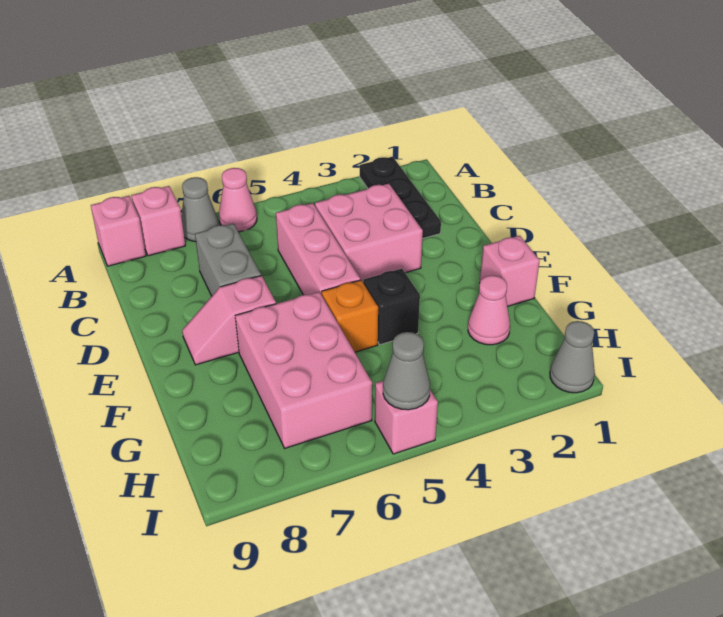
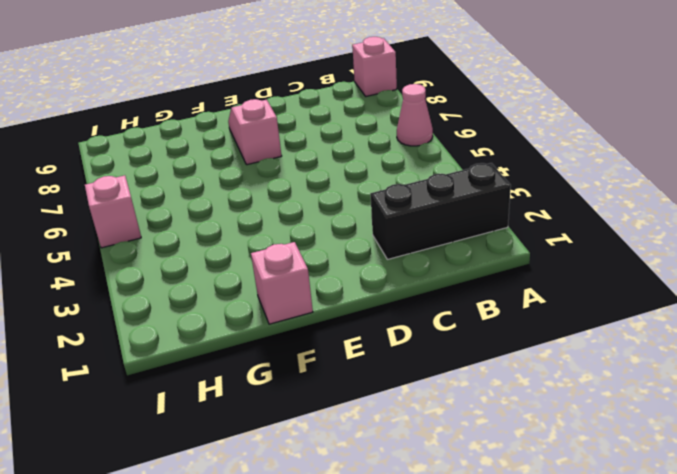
black brick A2:C2 level 1 -> black plate A2:C2 level 1
none -> grey cone A7 level 1
none -> pink brick A8 level 1
none -> pink brick C3:D4 level 1

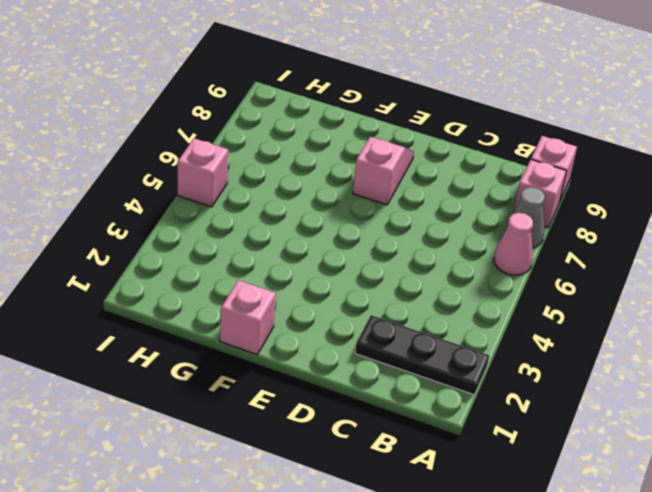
none -> pink brick C3:D4 level 1
none -> pink brick C5:E5 level 1
none -> grey brick C7:D7 level 1

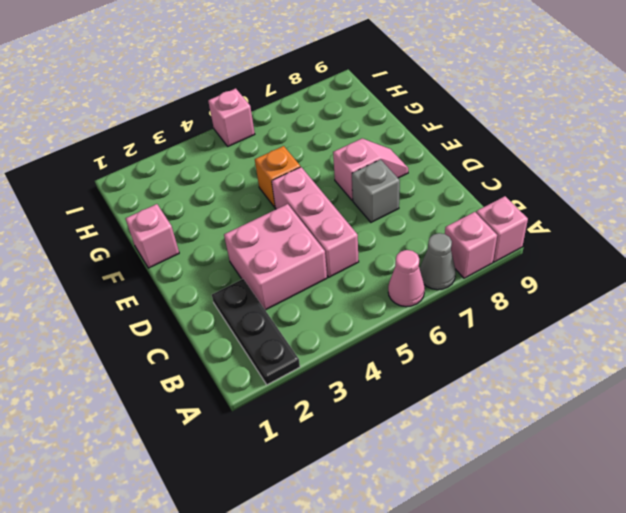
grey brick D7 level 1 -> grey brick C7:D7 level 1
none -> black brick F4 level 1
none -> pink brick F6:H7 level 1
none -> pink cone G2 level 1

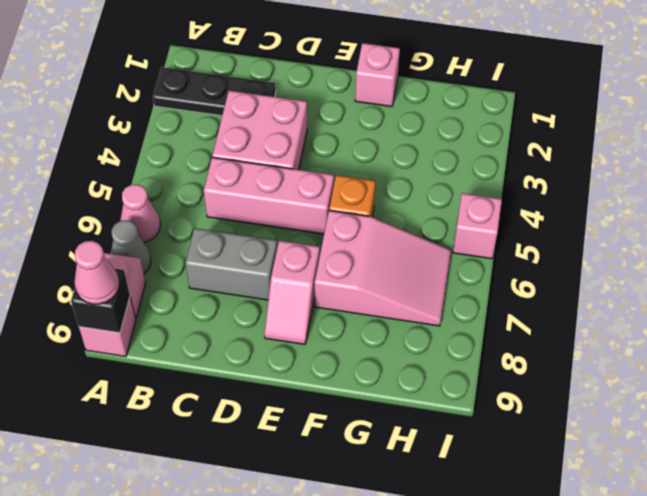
black brick A9 level 2 -> black brick F4 level 1
pink cone A9 level 3 -> pink cone G2 level 1
pink slope F6:H7 level 1 top F -> pink brick F6:H7 level 1
none -> grey cone I1 level 1
none -> grey cone I5 level 2

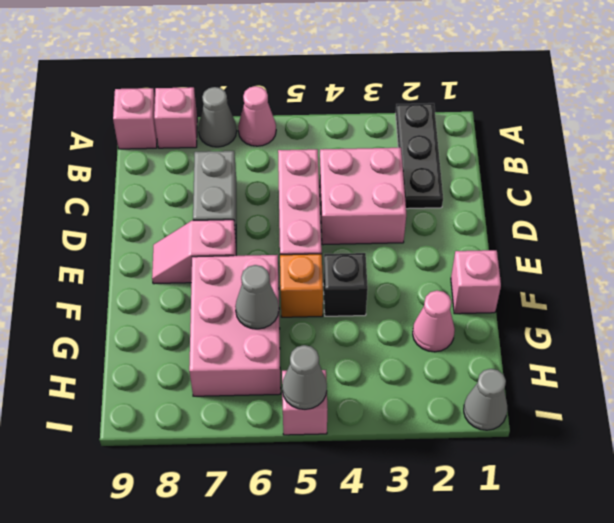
grey cone G6 level 2 -> none

